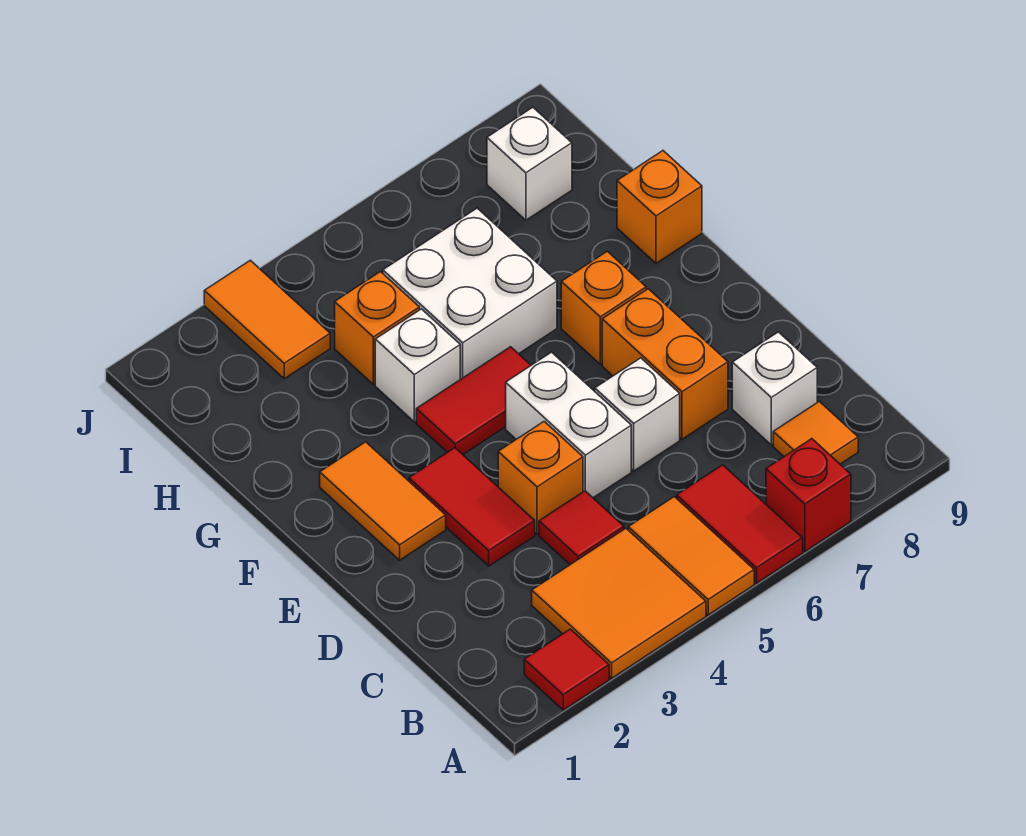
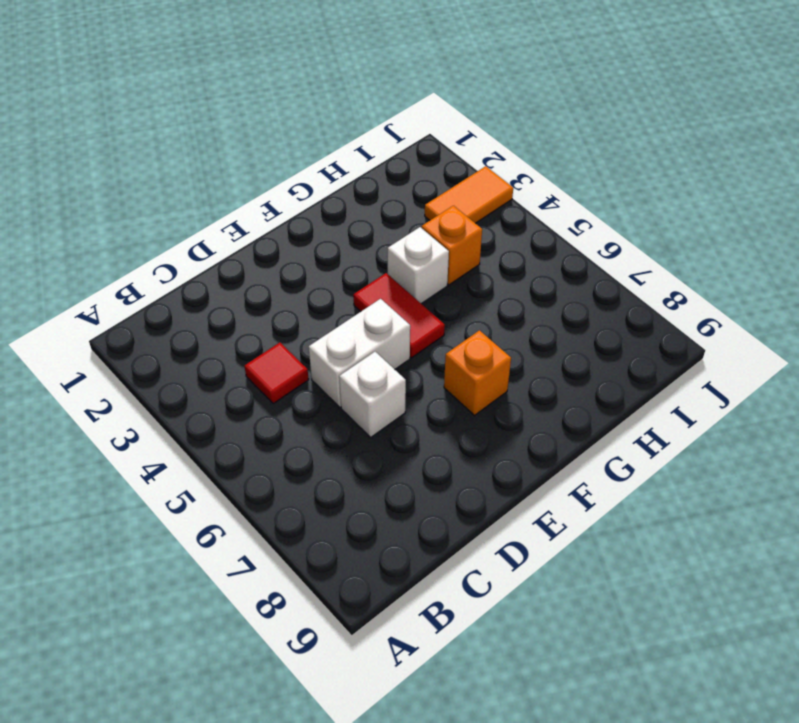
none -> red tile A2 level 1
none -> orange tile A3:B4 level 1
none -> orange tile A5:B5 level 1

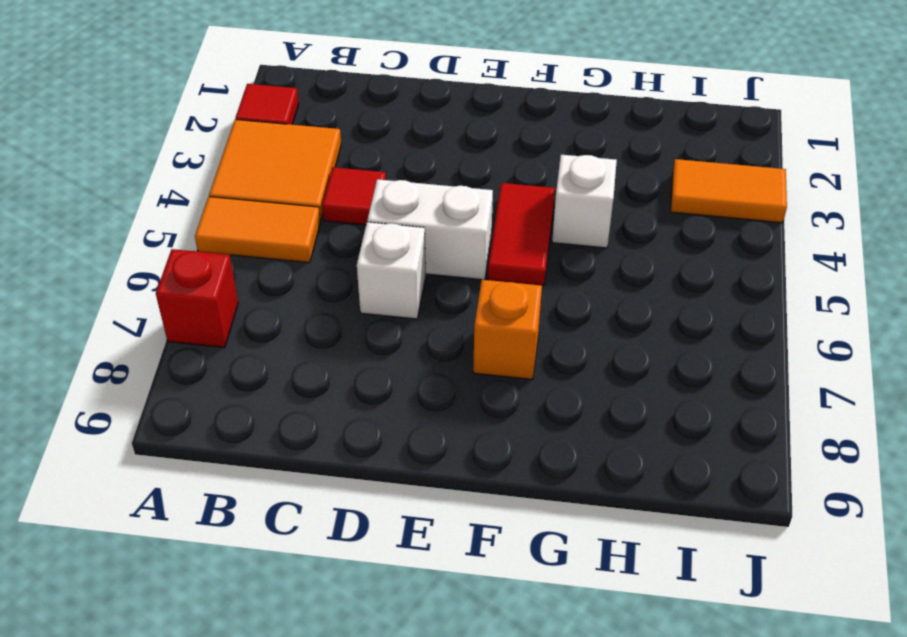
none -> red tile A6:B6 level 1
none -> orange tile B8 level 1
none -> white brick C8 level 1

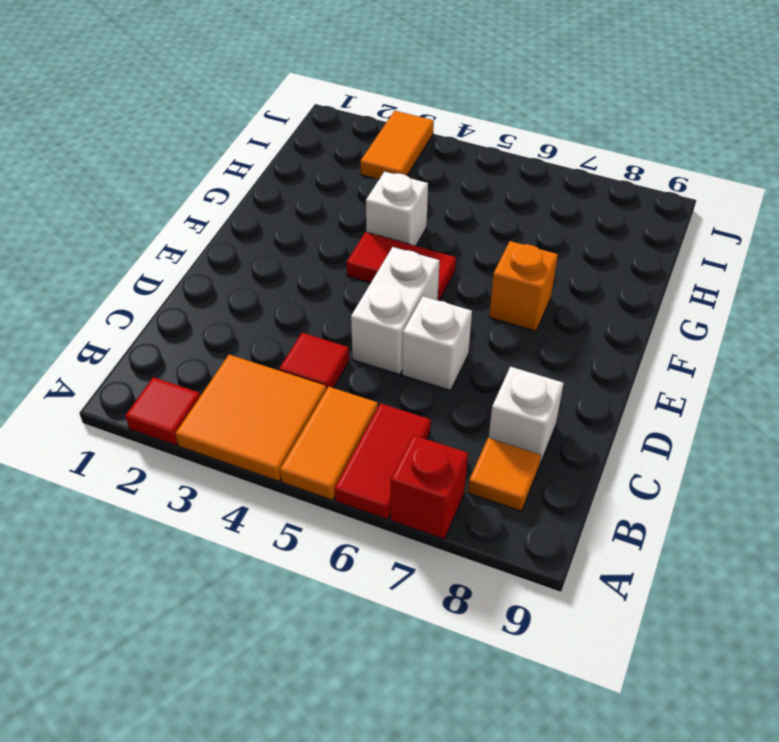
none -> red tile D3:E3 level 1
none -> orange brick D4 level 1
none -> orange brick D7:E7 level 1

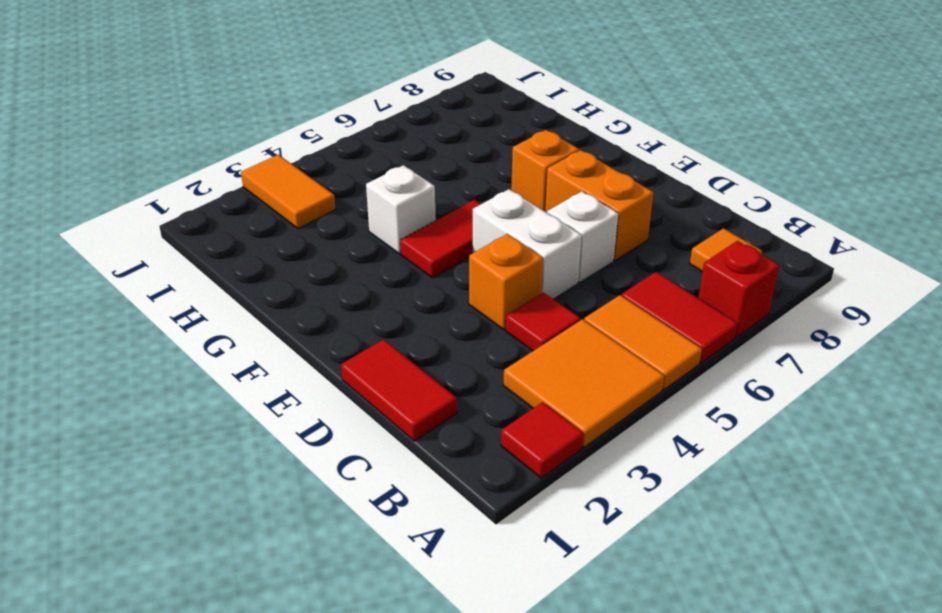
red tile C1:D1 level 1 -> red tile D3:E3 level 1
none -> white brick C8 level 1
none -> orange tile E2:F2 level 1
none -> white brick G5:H6 level 1

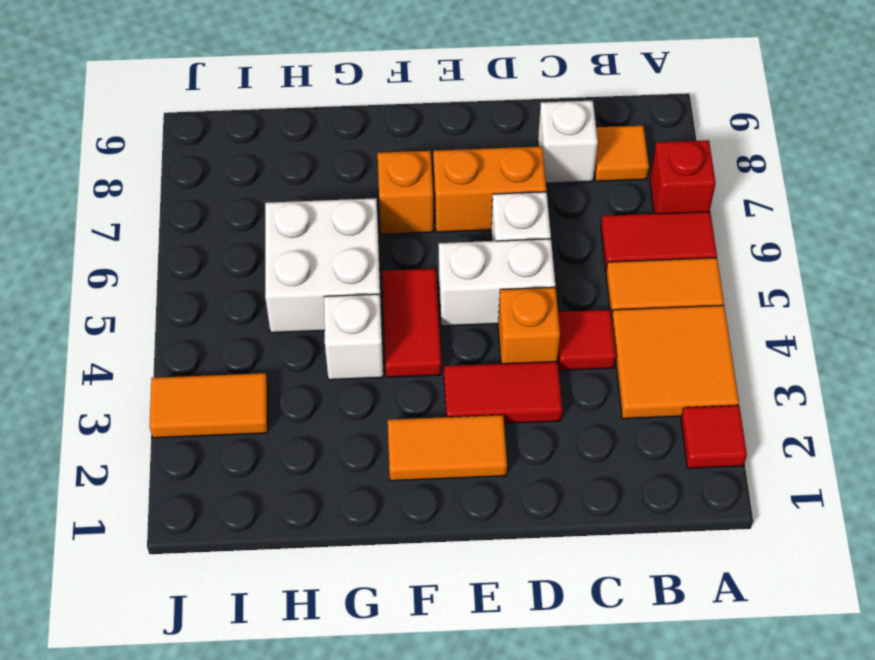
none -> orange brick G9 level 1
none -> orange brick H4 level 1
none -> white brick I8 level 1

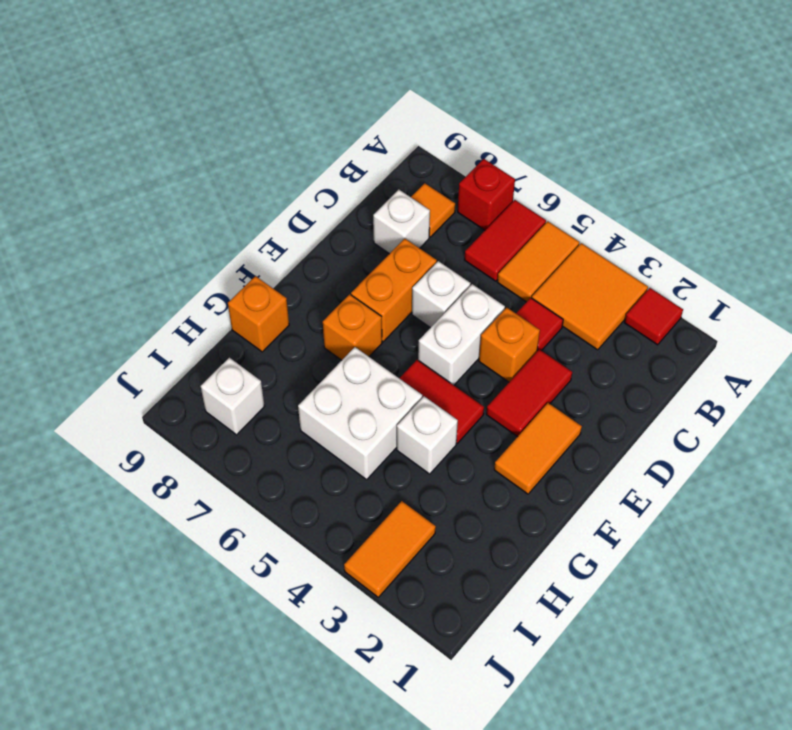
none -> orange brick H4 level 1

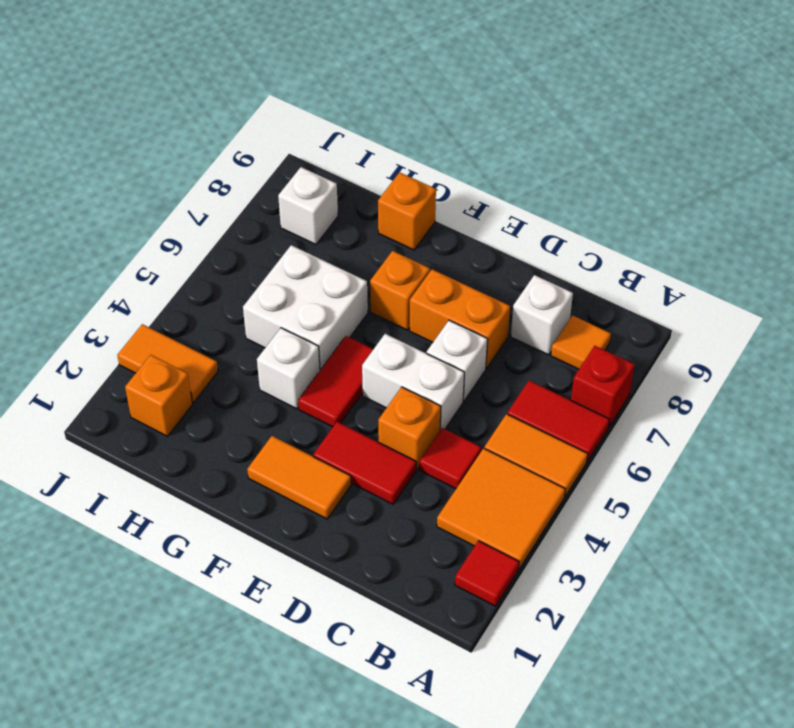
orange brick I2 level 1 -> orange brick H4 level 1

